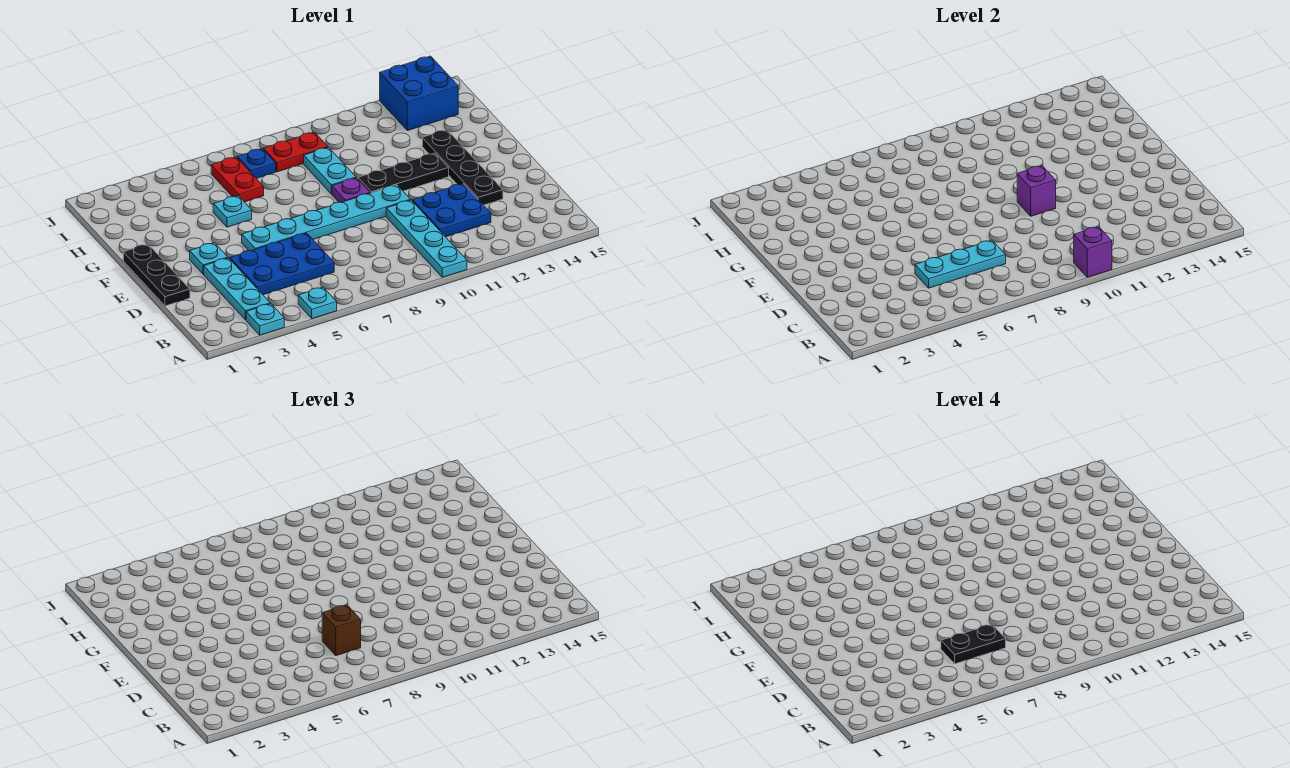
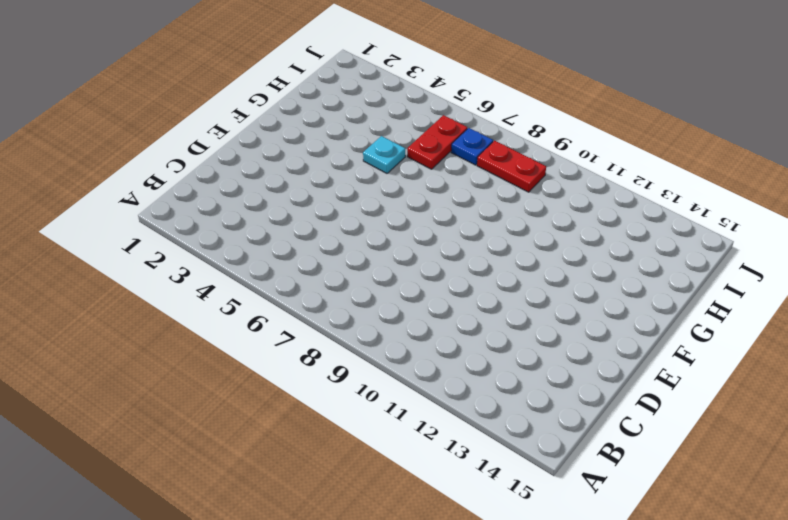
none -> cyan plate A3 level 1
none -> cyan plate A5 level 1
none -> cyan plate A10:D10 level 1

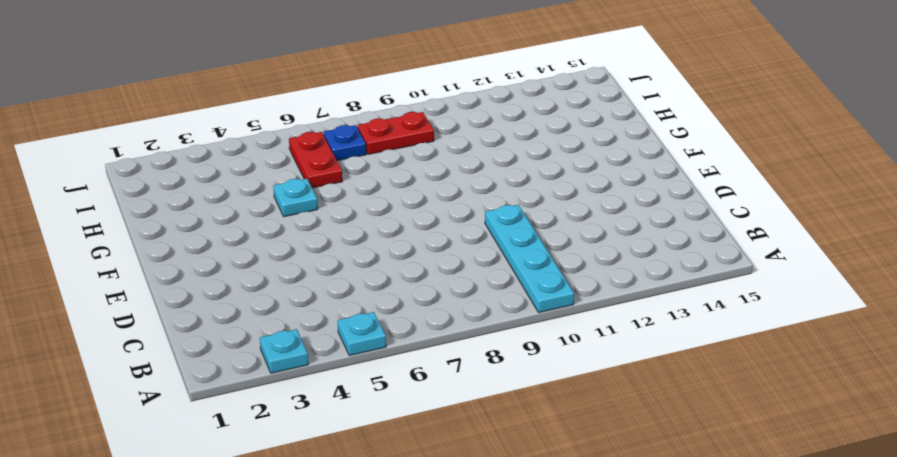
none -> cyan plate B3:D3 level 1
none -> blue plate C4:D6 level 1
none -> blue plate C11:D12 level 1

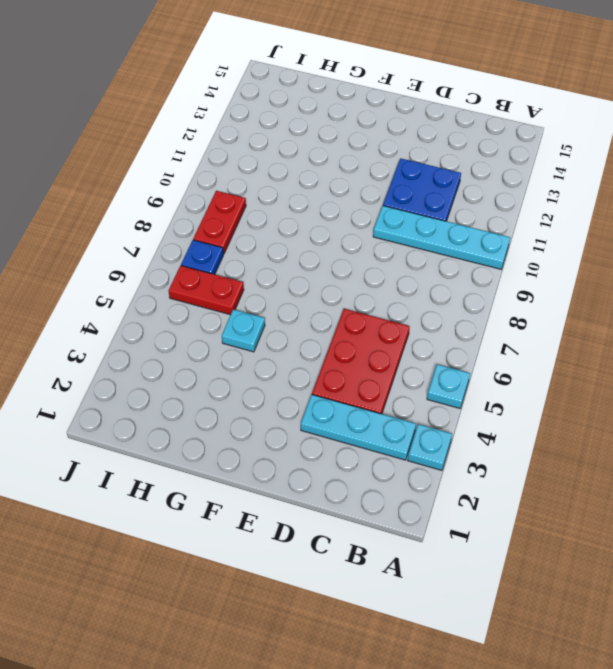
red plate C4:D6 level 1 -> blue plate C4:D6 level 1
none -> black plate D1:F1 level 1
none -> black plate D13:G13 level 1
none -> cyan plate E3 level 1

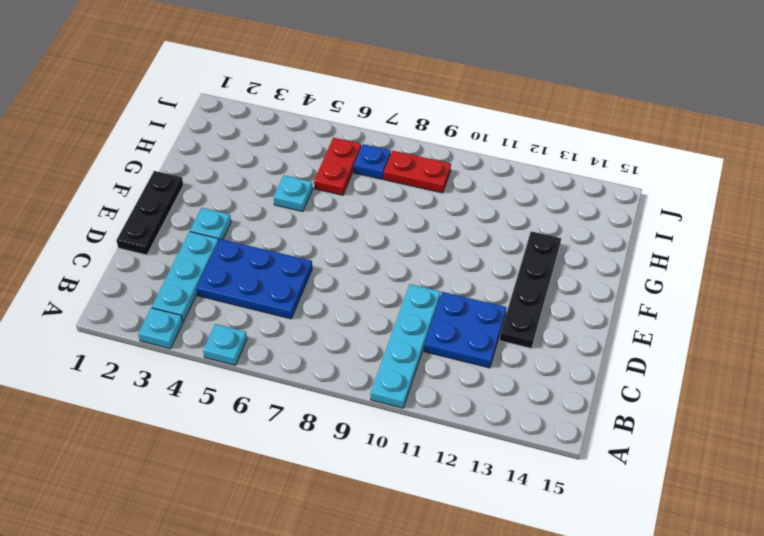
none -> cyan plate E5:E10 level 1
none -> purple plate F9 level 1
none -> black plate F10:F12 level 1

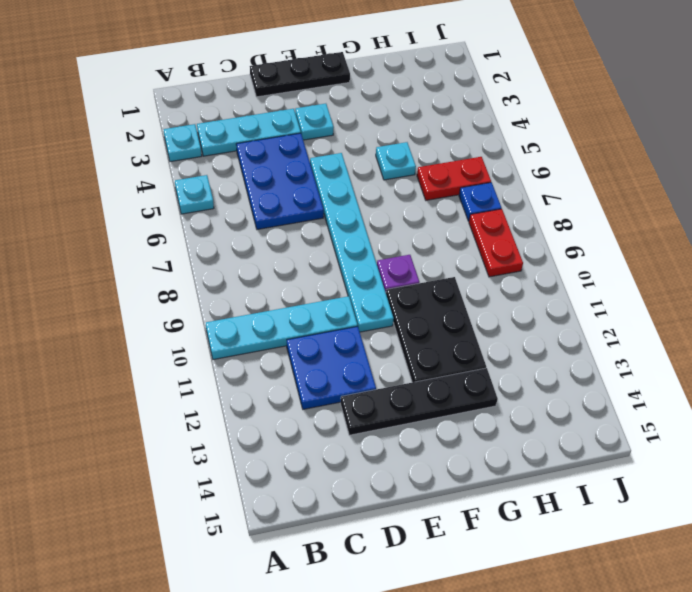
black plate F10:G12 level 1 -> black plate F10:F12 level 1
none -> cyan plate G9:H9 level 1
none -> blue brick I13:J14 level 1
none -> purple brick A10 level 2

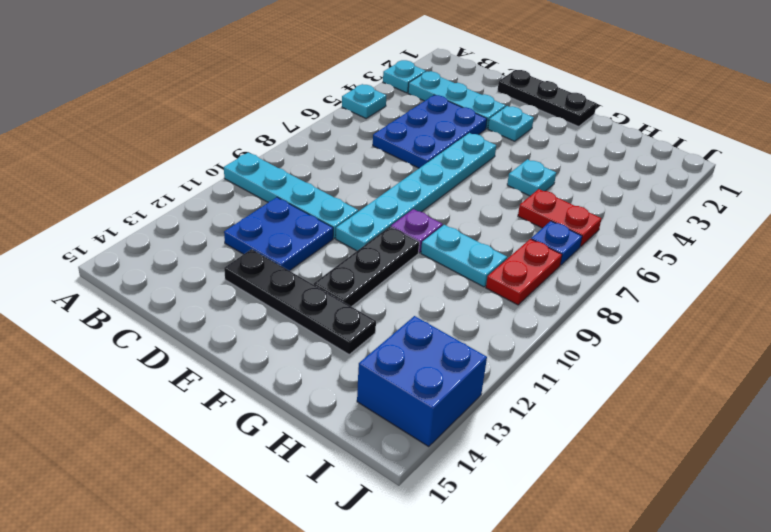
none -> purple brick A10 level 2
none -> cyan plate C5:C7 level 2
none -> purple brick E10 level 2

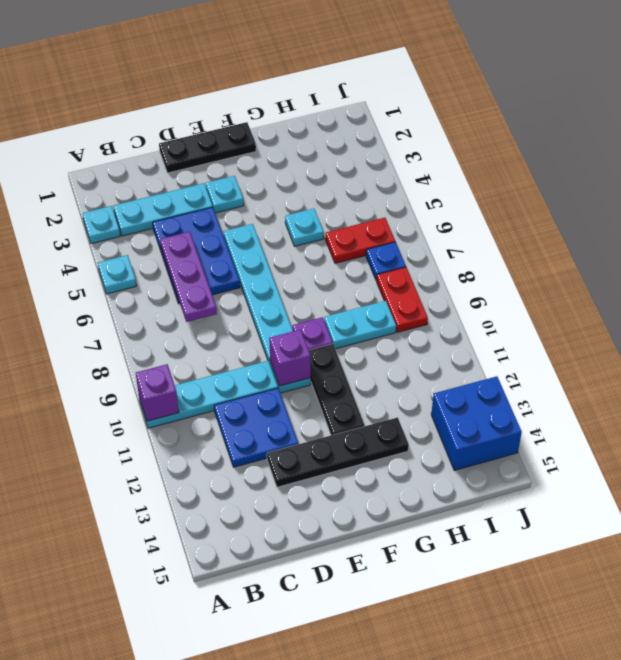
purple plate C5:C7 level 2 -> cyan plate C5:C7 level 2
none -> brown brick C7 level 3
none -> black plate C6:C7 level 4

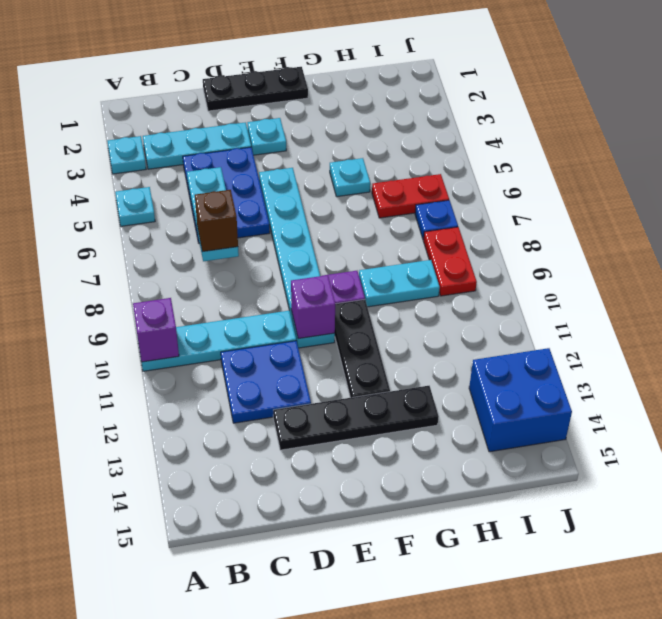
none -> black plate C6:C7 level 4

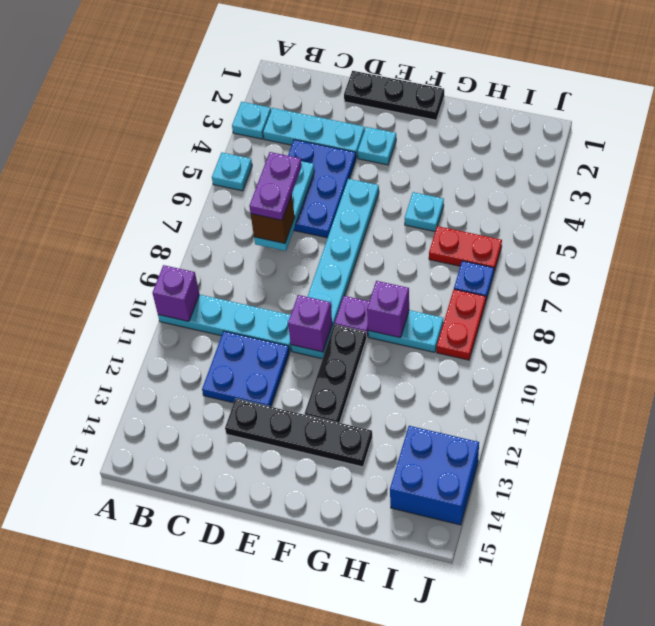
purple plate C6:C7 level 4 -> black plate C6:C7 level 4
purple brick G9 level 2 -> none

